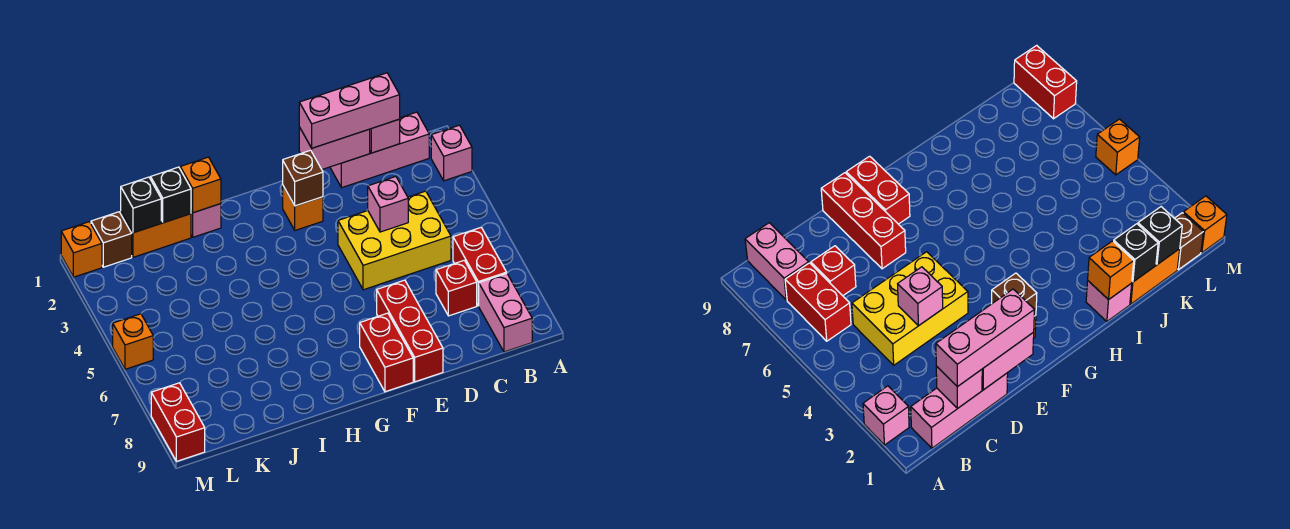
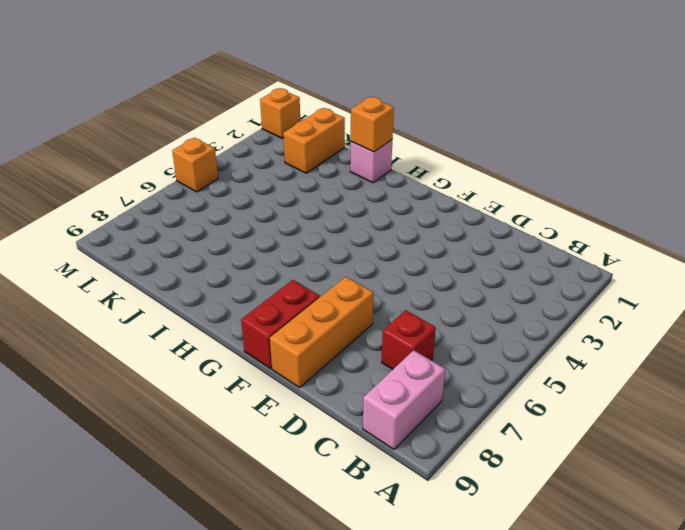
orange brick E7:E9 level 1 -> red brick E7:E9 level 1
orange brick K1:K2 level 1 -> orange brick J1:K1 level 1
none -> pink brick A2 level 1
none -> pink brick B1:D1 level 1
none -> red brick B6:B7 level 1

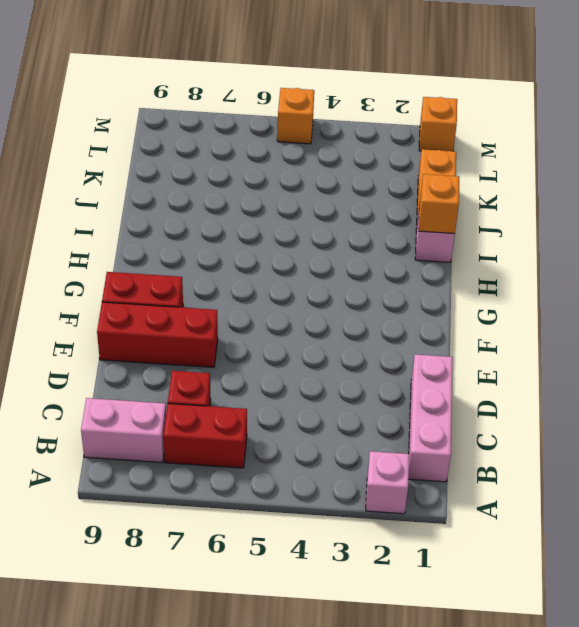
none -> yellow brick C4:E5 level 1
none -> orange brick F2 level 1
none -> brown brick L1 level 1

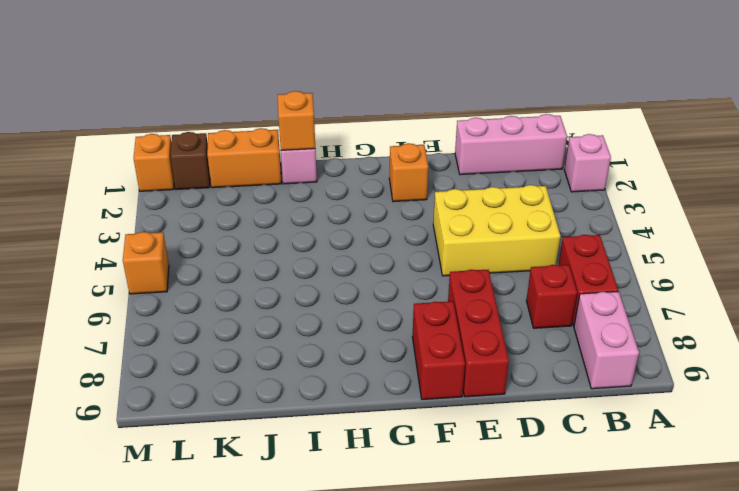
none -> red brick M8:M9 level 1
none -> pink brick C1 level 2
none -> pink brick D1:E1 level 2

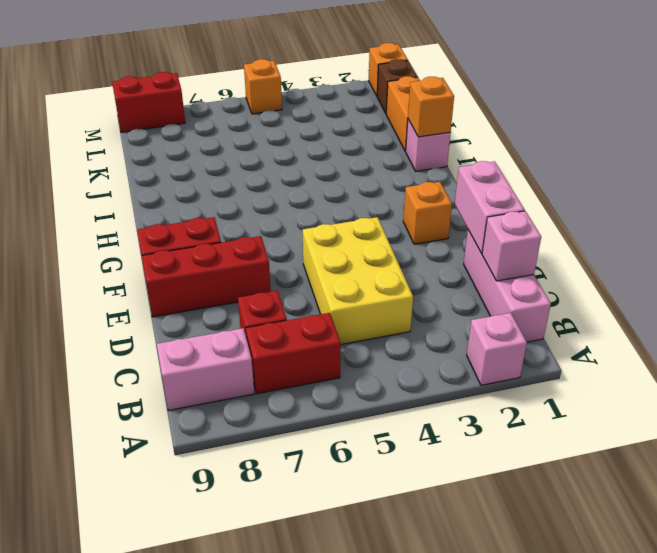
none -> pink brick D4 level 2
none -> brown brick F2 level 2
none -> black brick J1 level 2

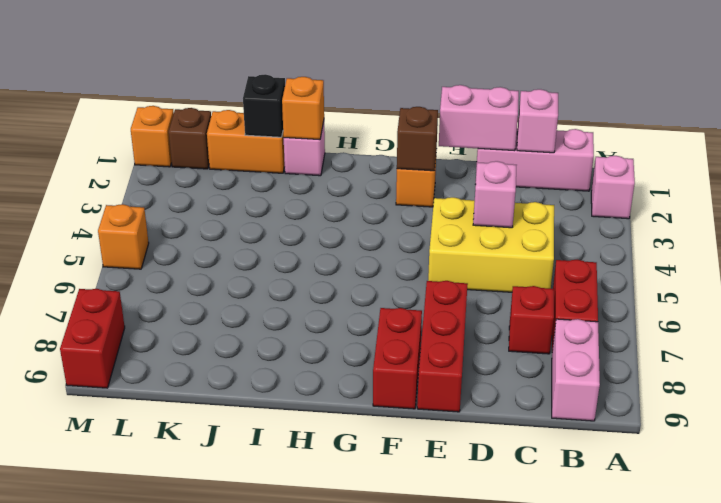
none -> black brick K1 level 2
none -> pink brick C1:E1 level 3

